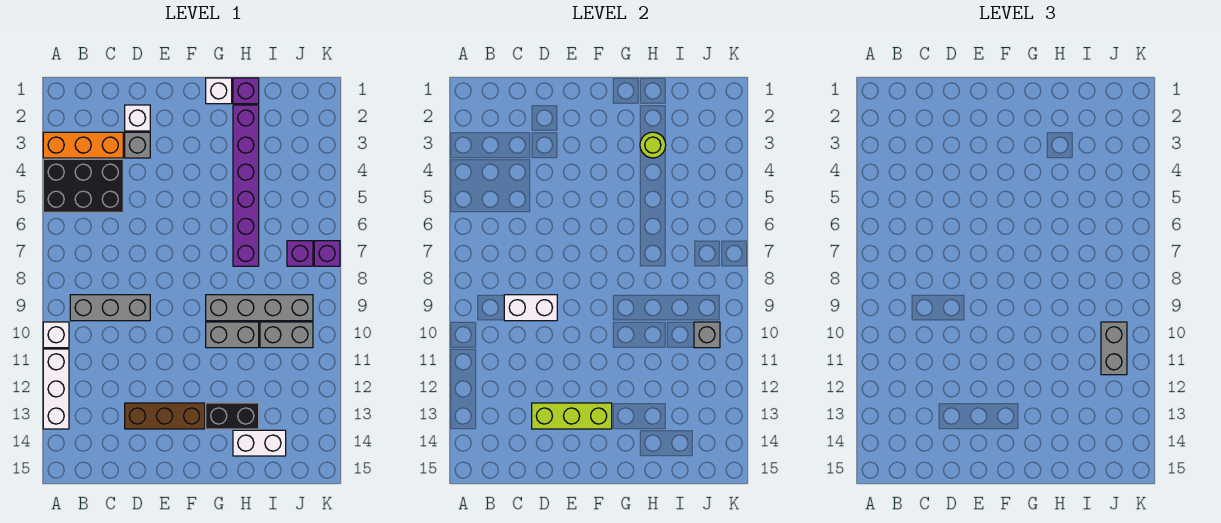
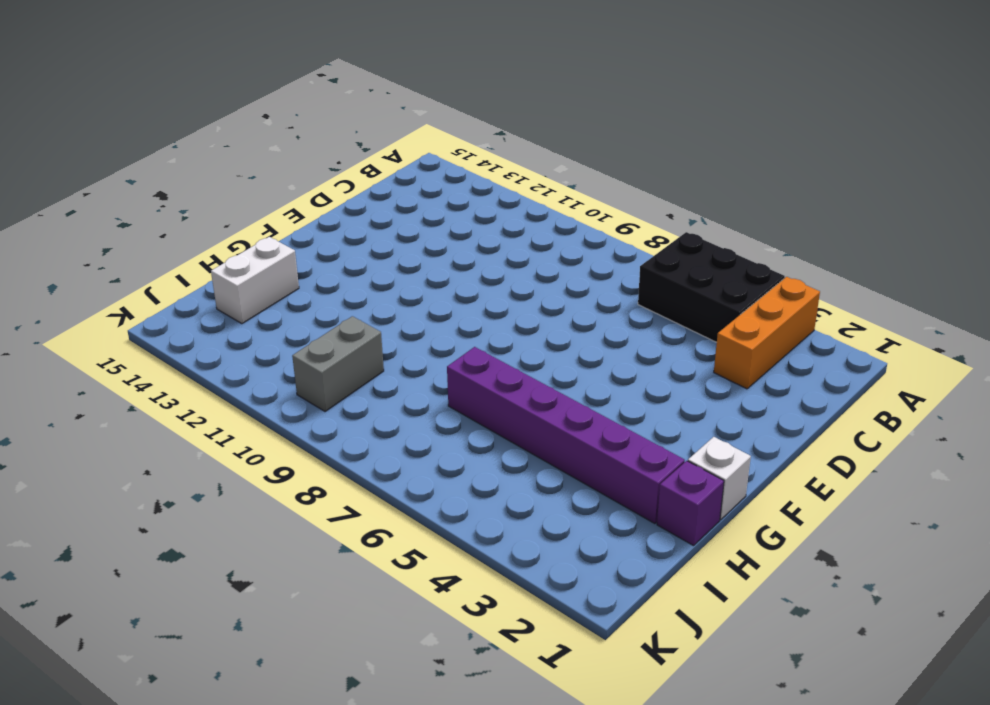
black brick A4:B6 level 1 -> black brick A4:C5 level 1
none -> white brick A10 level 1
none -> white brick A11:A13 level 1
none -> grey brick B9:D9 level 1

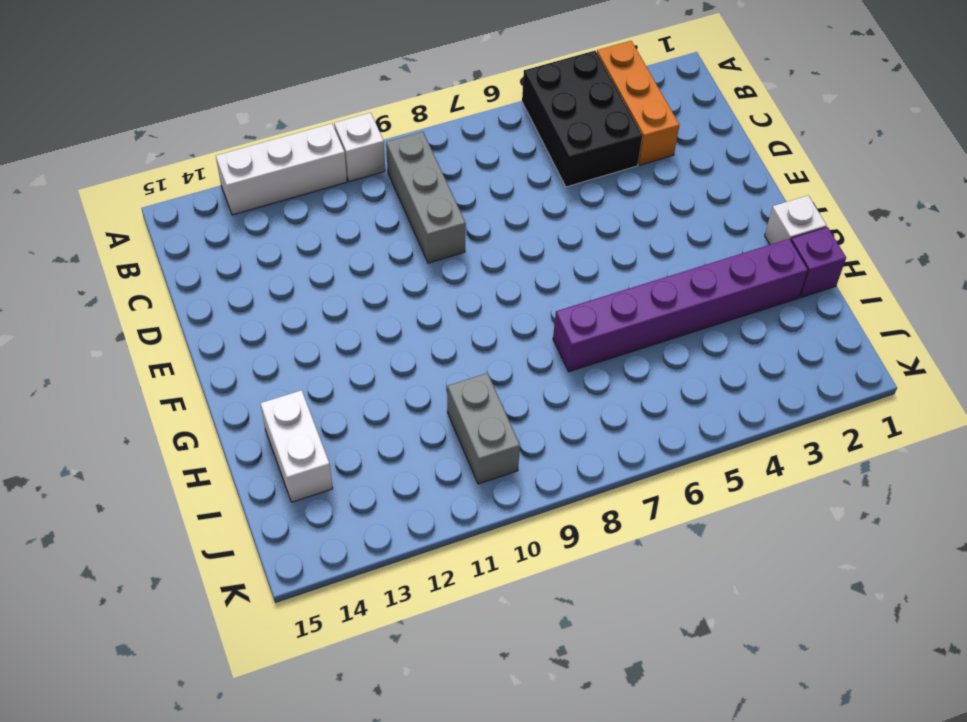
none -> white brick D2 level 1
none -> grey brick D3 level 1
none -> brown brick D13:F13 level 1

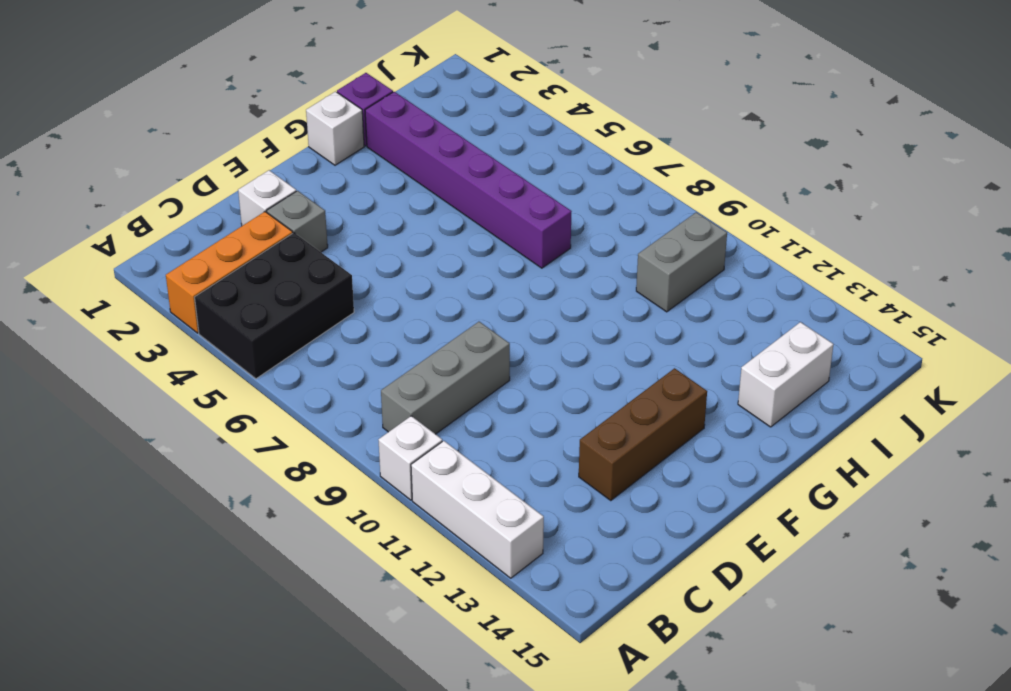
none -> grey brick G9:J9 level 1
none -> grey brick G10:H10 level 1
none -> black brick G13:H13 level 1

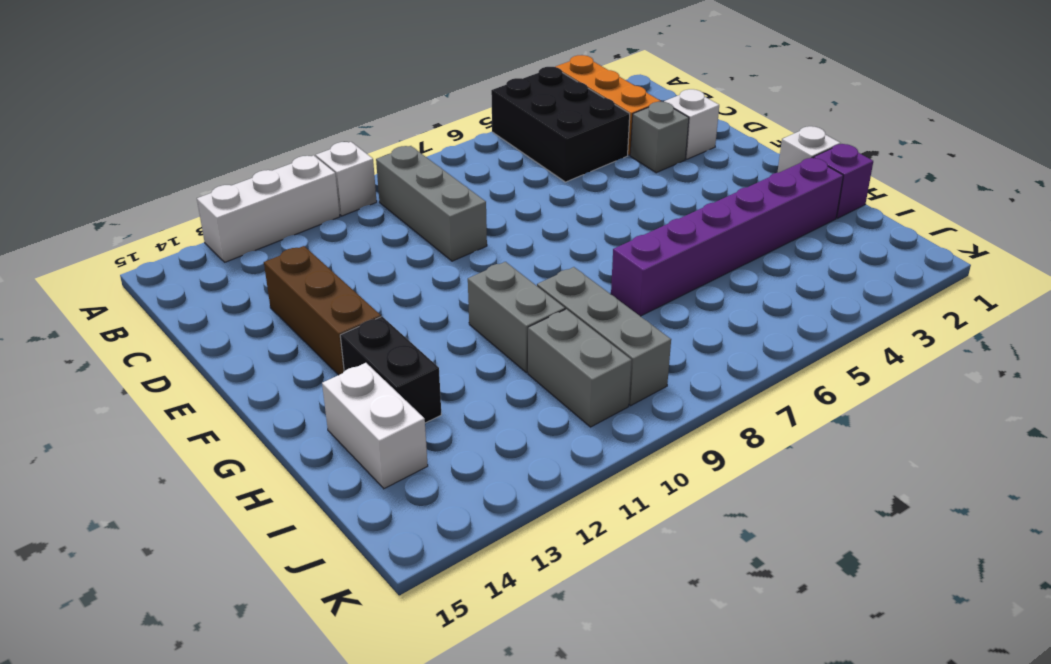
grey brick H9:J9 level 1 -> grey brick G9:J9 level 1
none -> purple brick J7 level 1
none -> purple brick K7 level 1
none -> white brick C9:D9 level 2

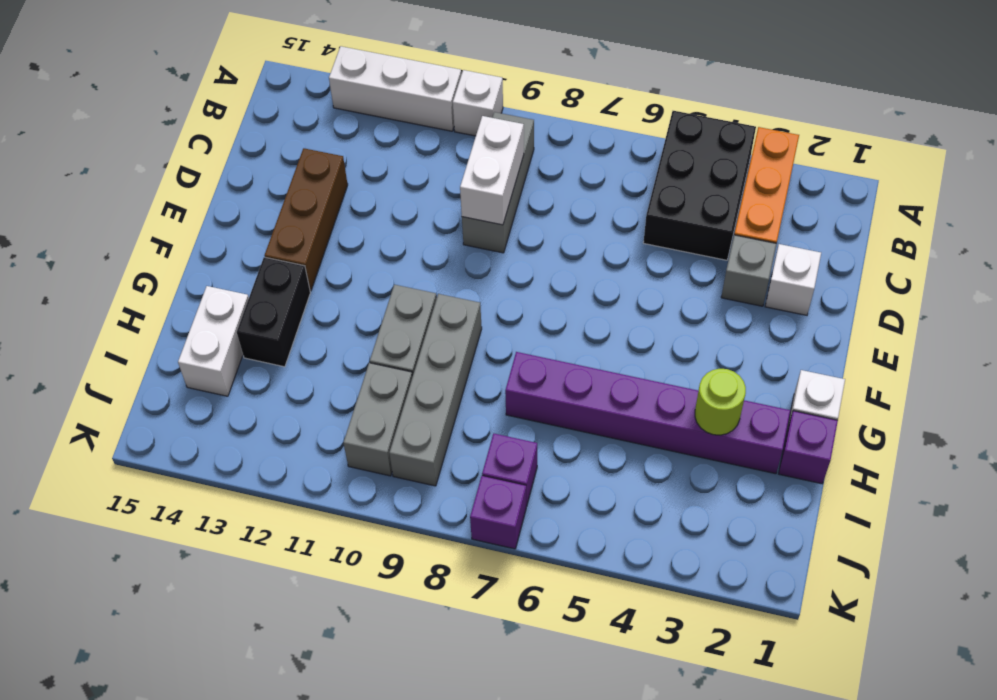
none -> lime brick D13:F13 level 2
none -> grey brick J10 level 2
none -> grey brick J10:J11 level 3

